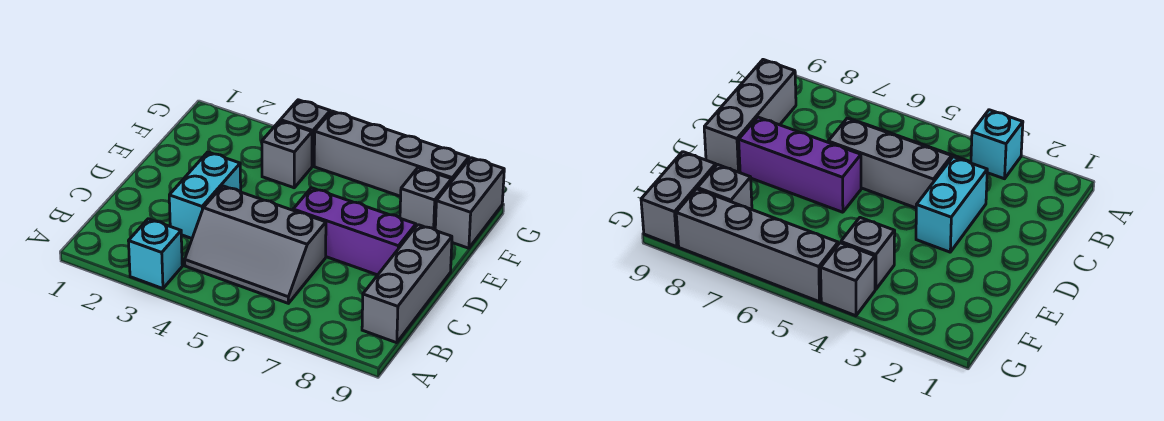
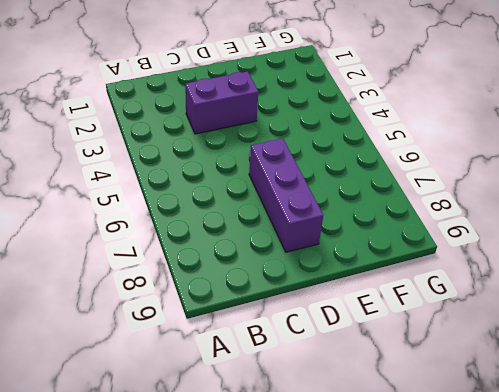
purple brick C3:D3 level 1 -> cyan brick C3:D3 level 1
none -> cyan brick A3 level 1
none -> grey slope B4:C6 level 1 top C

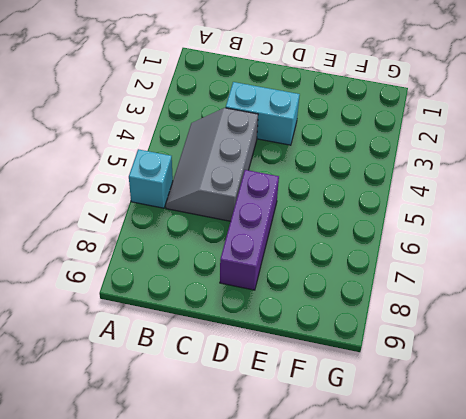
cyan brick A6 level 1 -> cyan brick A3 level 1
none -> grey brick B9:D9 level 1
none -> grey brick F4 level 1

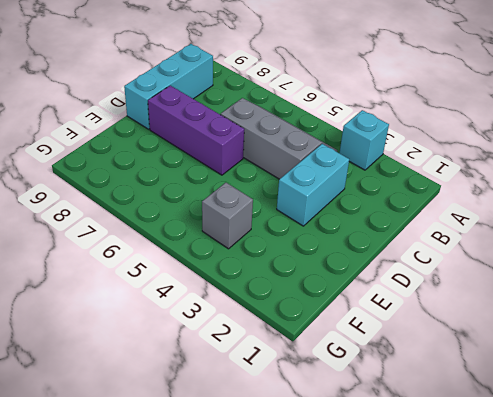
cyan brick B9:D9 level 1 -> grey brick B9:D9 level 1
none -> grey brick F8 level 1
none -> grey brick F9:G9 level 1

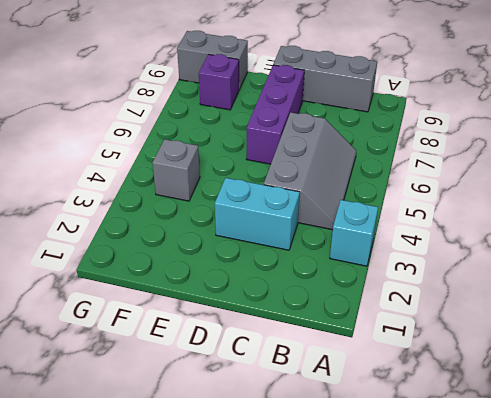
purple brick F8 level 1 -> grey brick F8 level 1
none -> grey brick G4 level 1
none -> grey brick G5:G8 level 1

